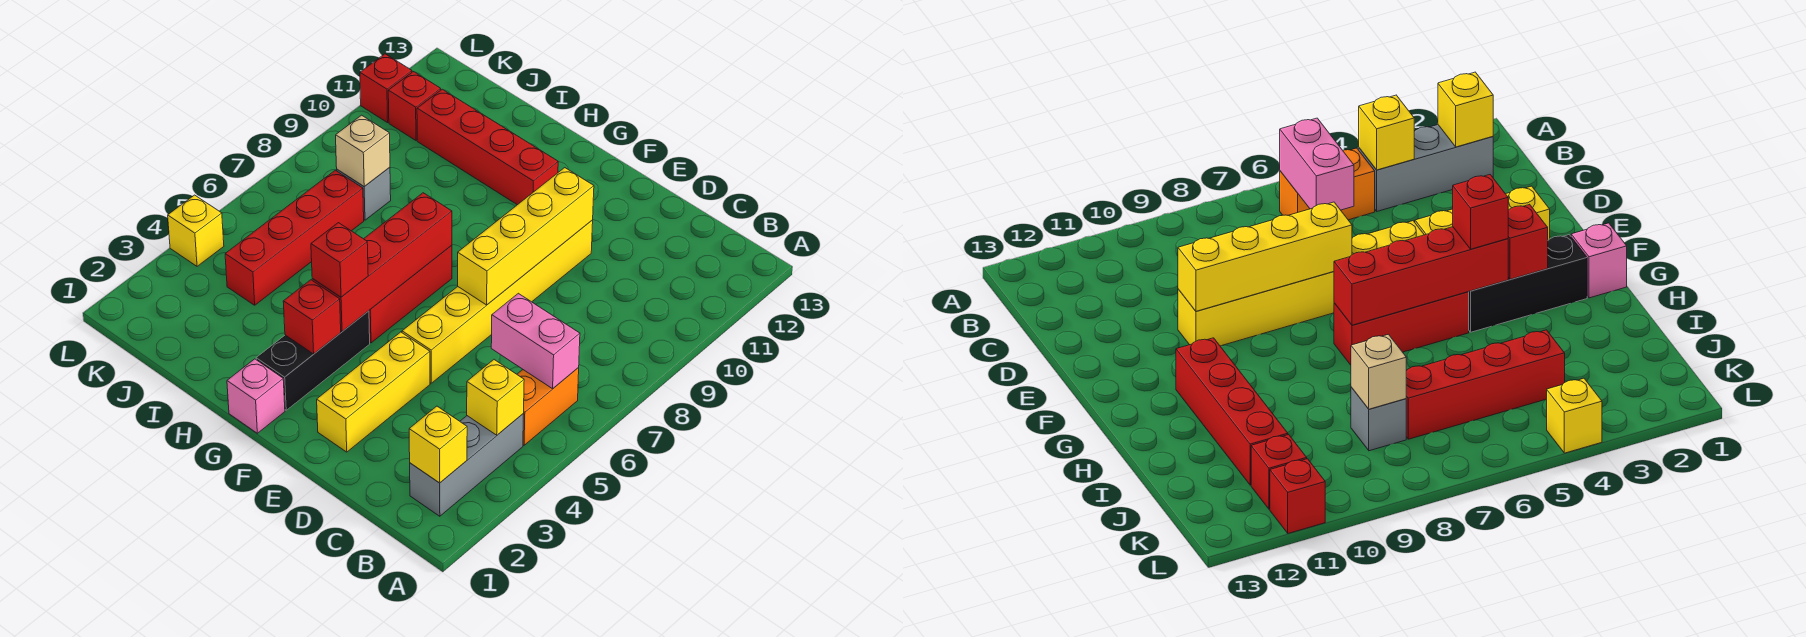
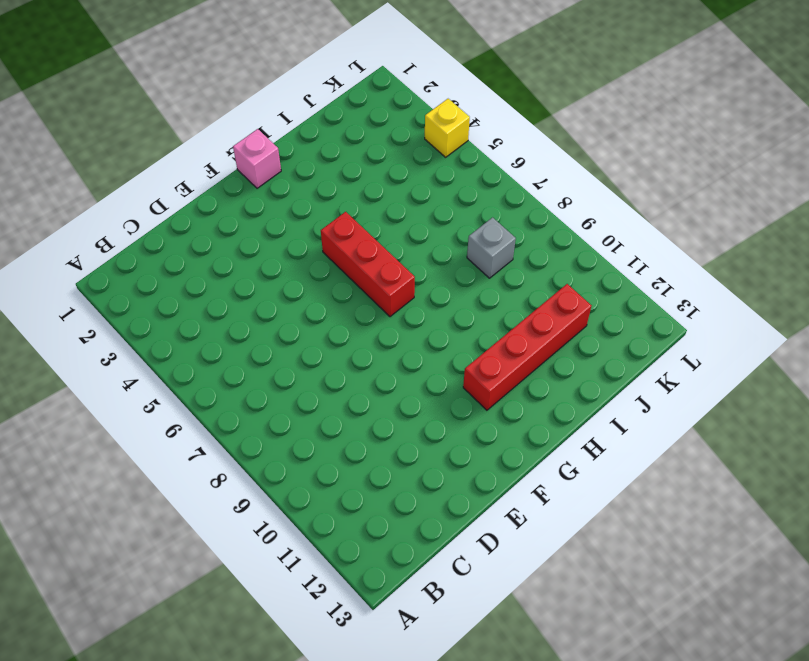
none -> grey brick B2:B4 level 1
none -> orange brick B5:B6 level 1
none -> yellow brick E2:E4 level 1

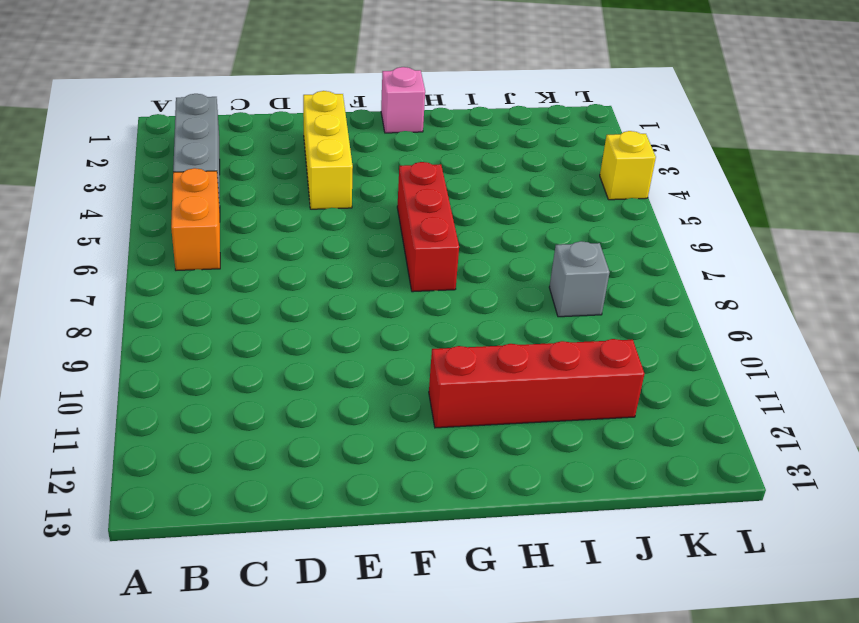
none -> yellow brick E5:E10 level 1
none -> black brick G2:G4 level 1
none -> red brick J4:J7 level 1

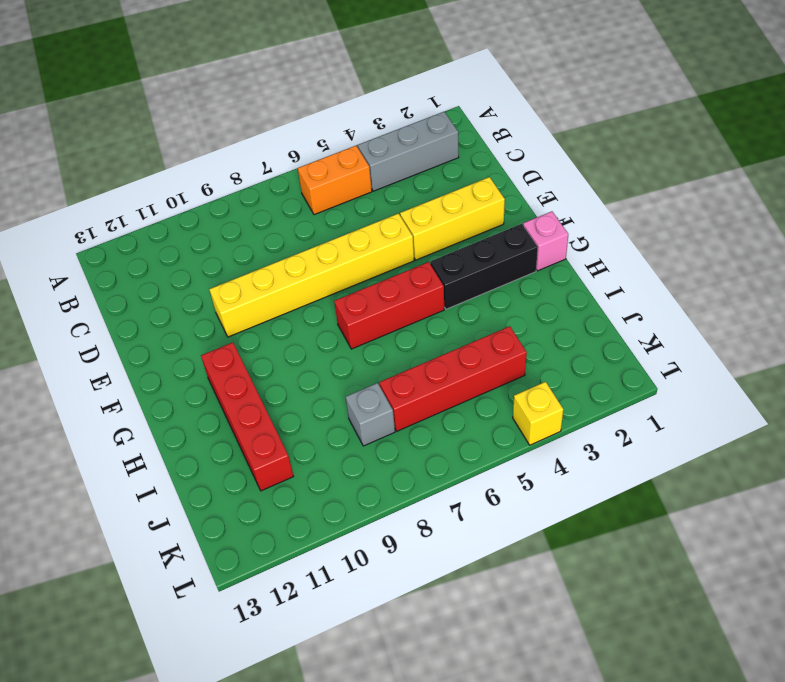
none -> red brick K11 level 1
none -> red brick L11 level 1
none -> yellow brick B2 level 2

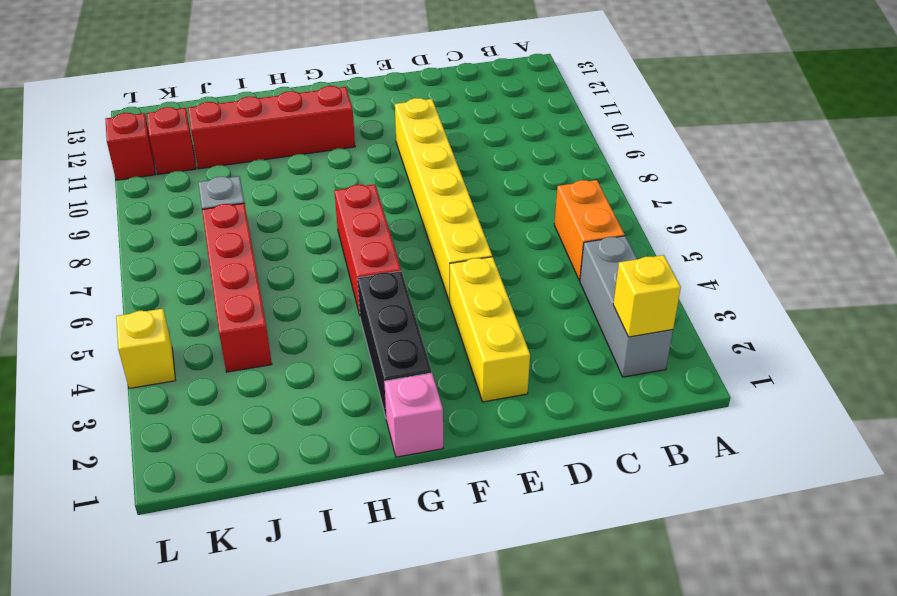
none -> yellow brick B4 level 2
none -> pink brick B6:C6 level 2
none -> yellow brick E7:E10 level 2

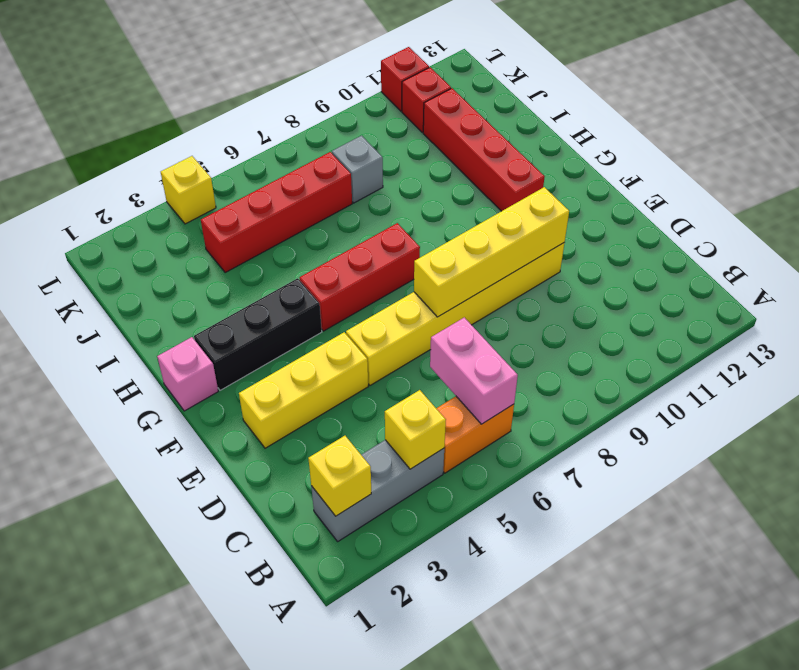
none -> red brick G3 level 2
none -> red brick G4:G7 level 2
none -> tan brick J8 level 2

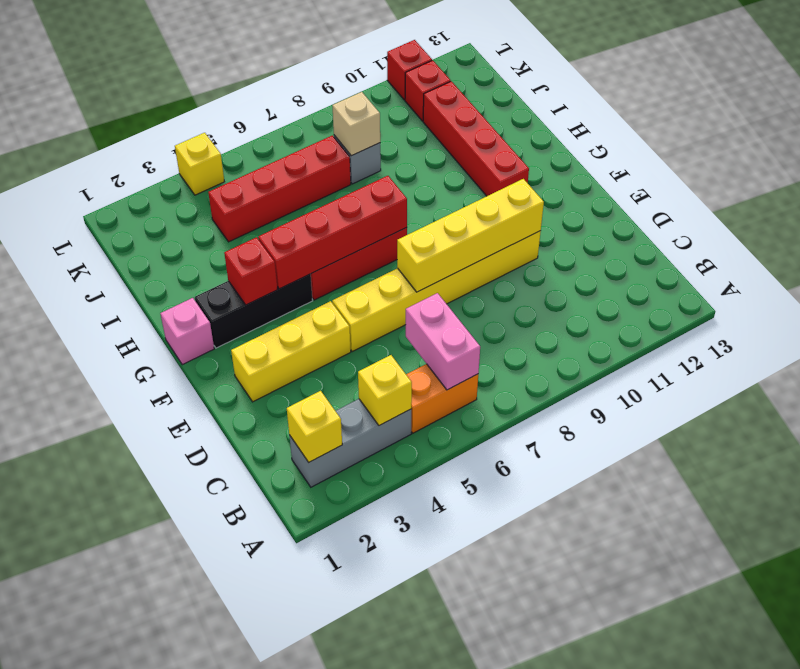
none -> red brick G4 level 3

